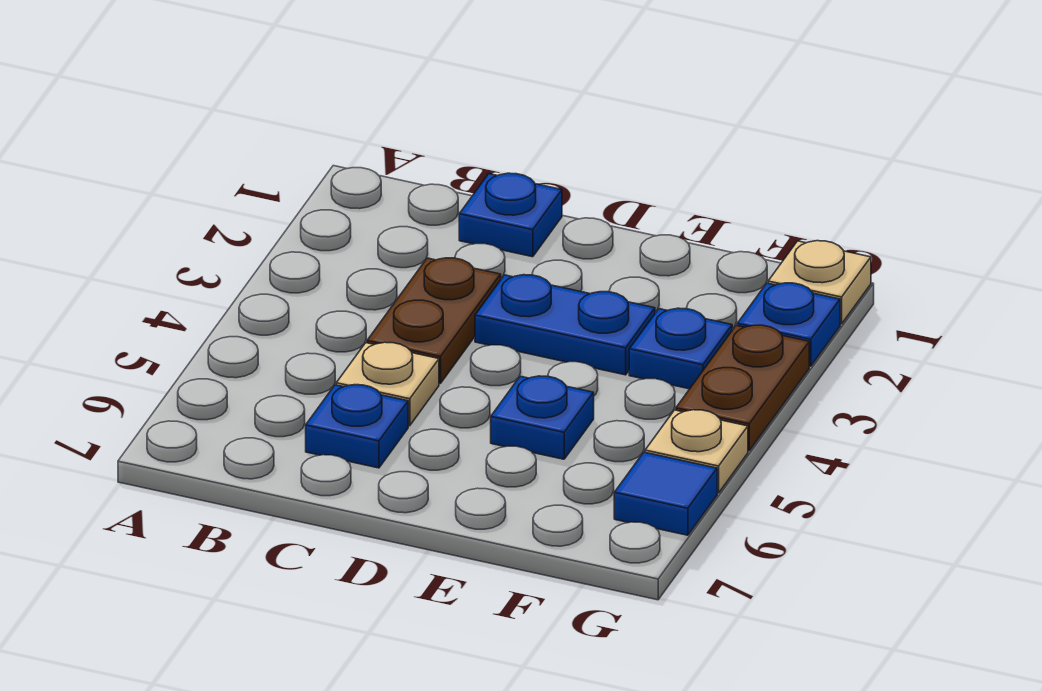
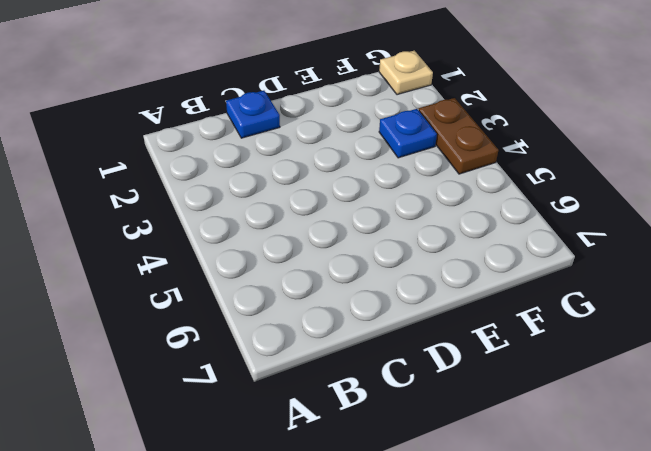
none -> brown plate C3:C4 level 1
none -> tan plate C5 level 1
none -> blue plate C6 level 1

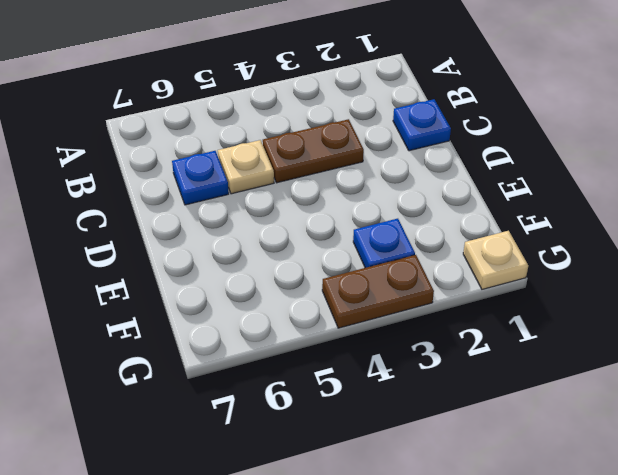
none -> blue plate D3:E3 level 1
none -> blue plate E5 level 1
none -> blue plate G2 level 1

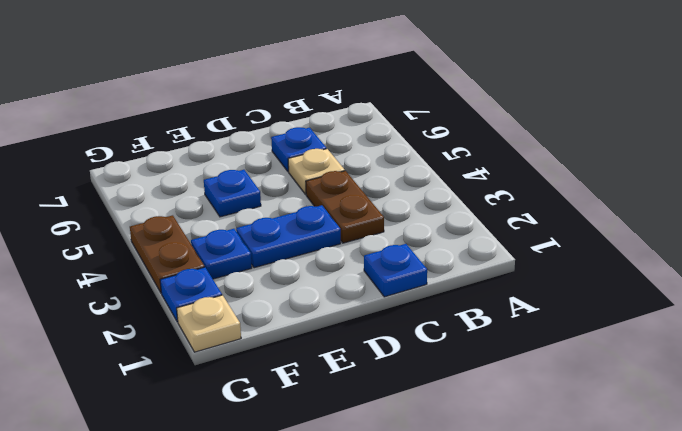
none -> tan plate G5 level 1
none -> blue tile G6 level 1

